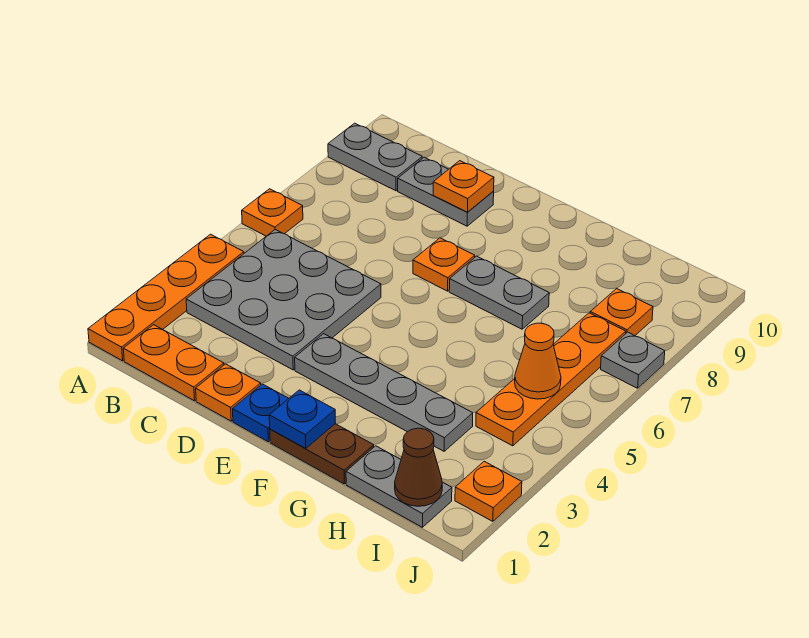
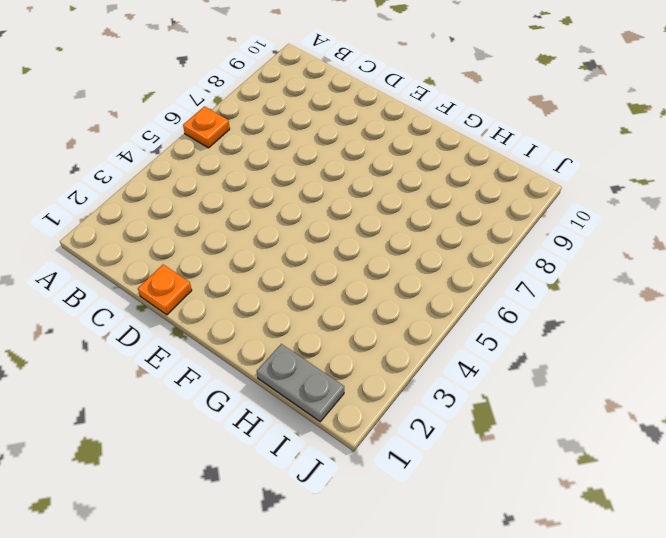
none -> orange plate A1:A4 level 1
none -> grey plate A9:B9 level 1
none -> orange plate B1:C1 level 1

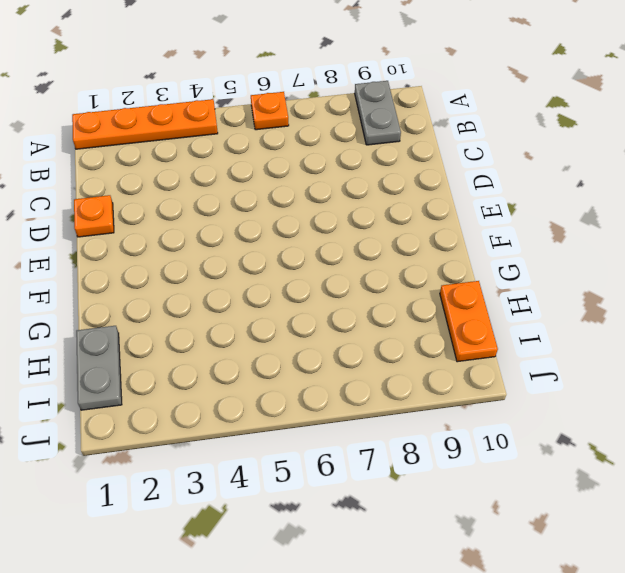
orange plate H10:I10 level 1 -> orange plate B1:C1 level 1
none -> grey plate B3:D5 level 1
none -> grey plate C9:D9 level 1
none -> blue plate E1 level 1

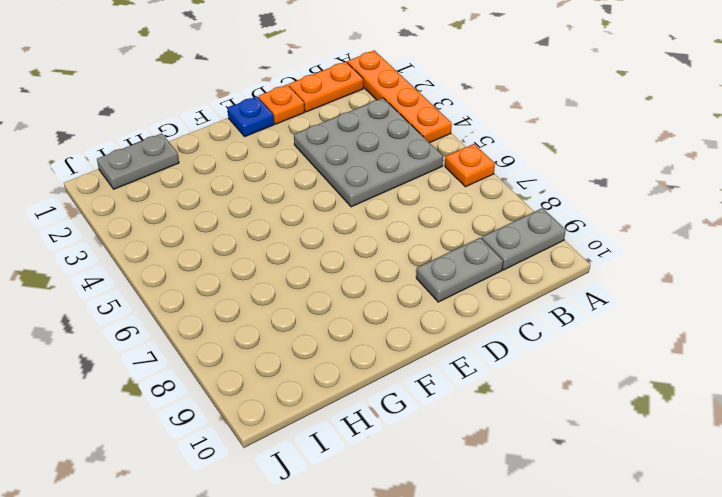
none -> grey plate E3:H3 level 1
none -> orange plate E7 level 1
none -> brown plate F1:G1 level 1

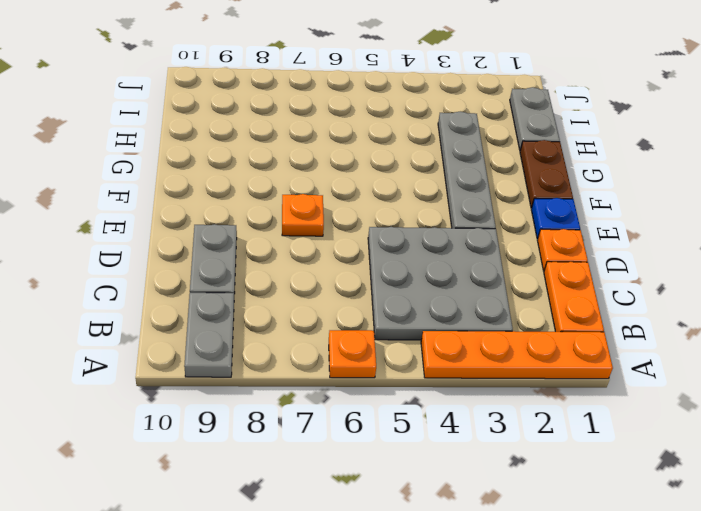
none -> grey plate F7:G7 level 1
none -> orange plate I4:I7 level 1
none -> orange plate I8 level 1

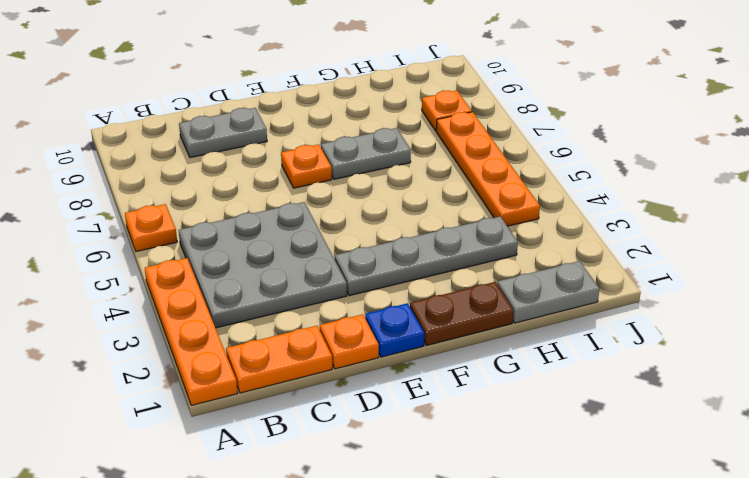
none -> grey plate A9:B9 level 1
none -> orange plate J2 level 1
none -> grey plate J7 level 1

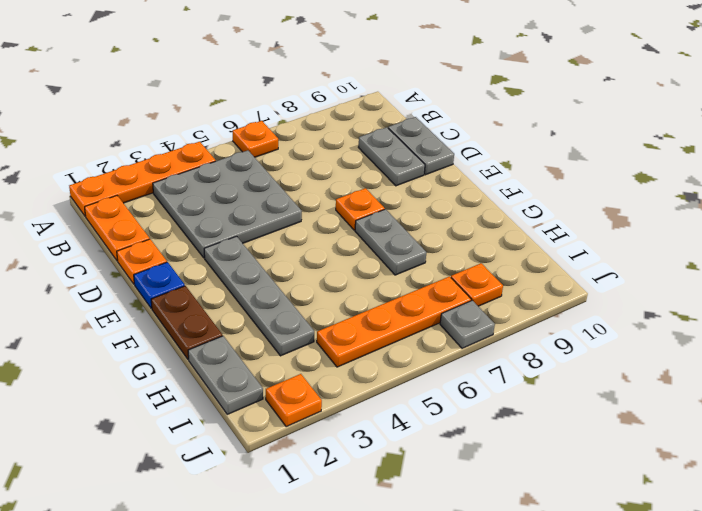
grey plate C10:D10 level 1 -> grey plate A9:B9 level 1
none -> orange plate D9 level 2
none -> blue plate F1 level 2
none -> brown cone I1 level 2

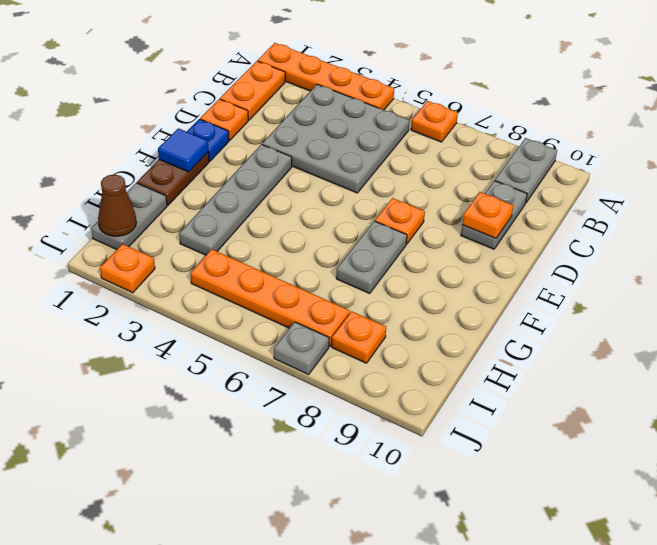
blue tile F1 level 2 -> blue plate F1 level 2
none -> orange cone I5 level 2

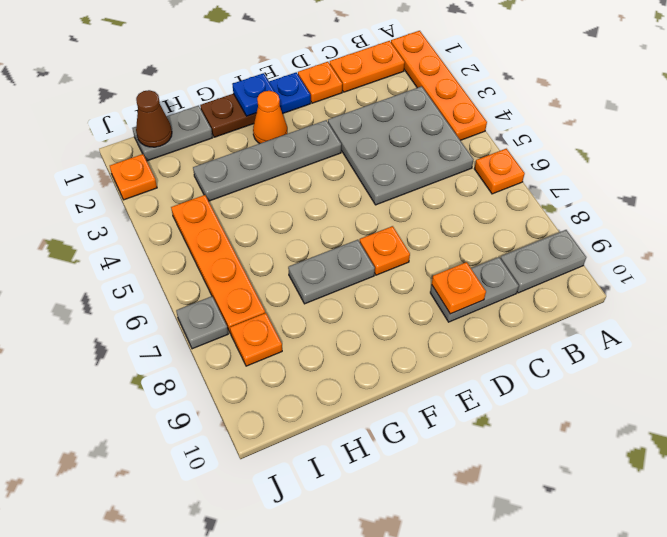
orange cone F2 level 1 -> orange cone I5 level 2

